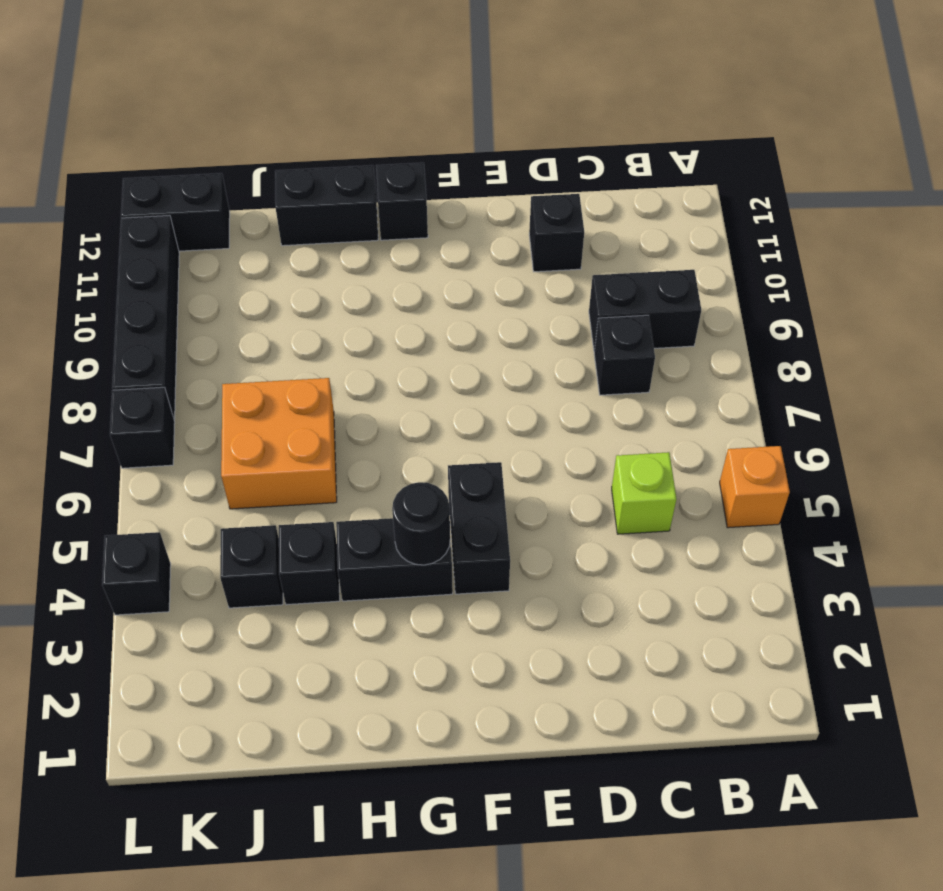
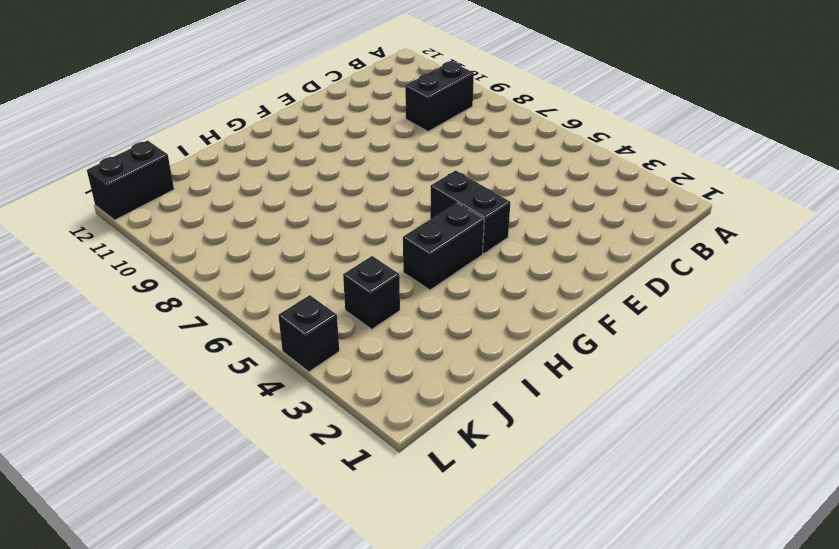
none -> orange brick A5 level 1
none -> lime brick C5 level 1
none -> black brick C8 level 1

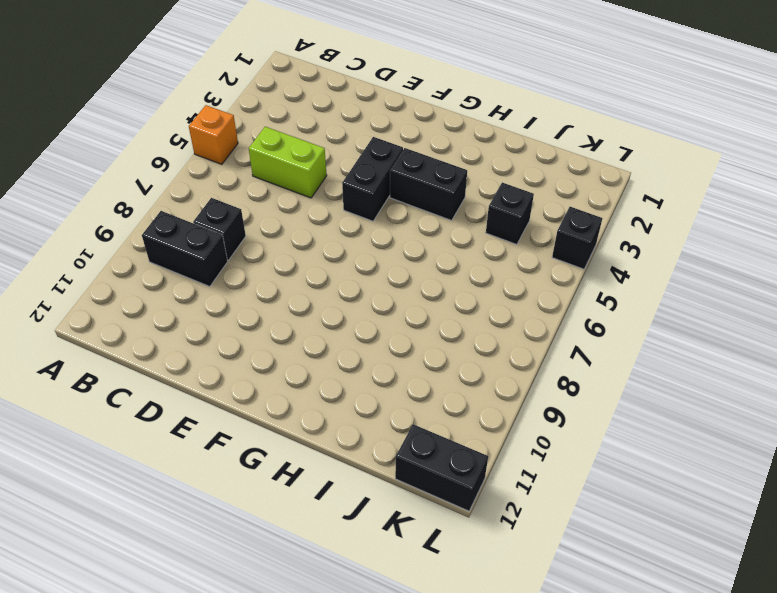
lime brick C5:D5 level 1 -> lime brick C5 level 1
none -> black brick D11 level 1
none -> black brick G12 level 1
none -> black brick H12:I12 level 1

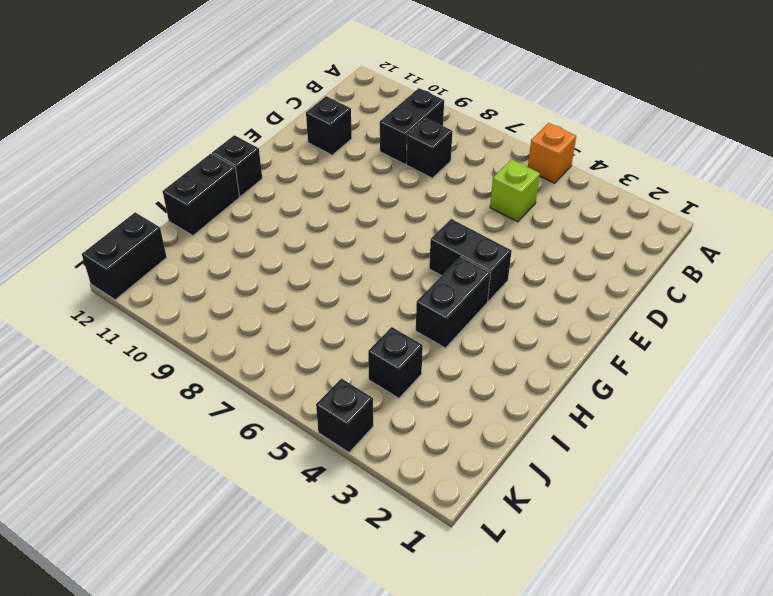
none -> black brick I4 level 1
none -> orange brick I6:J7 level 1
none -> black brick L7 level 1

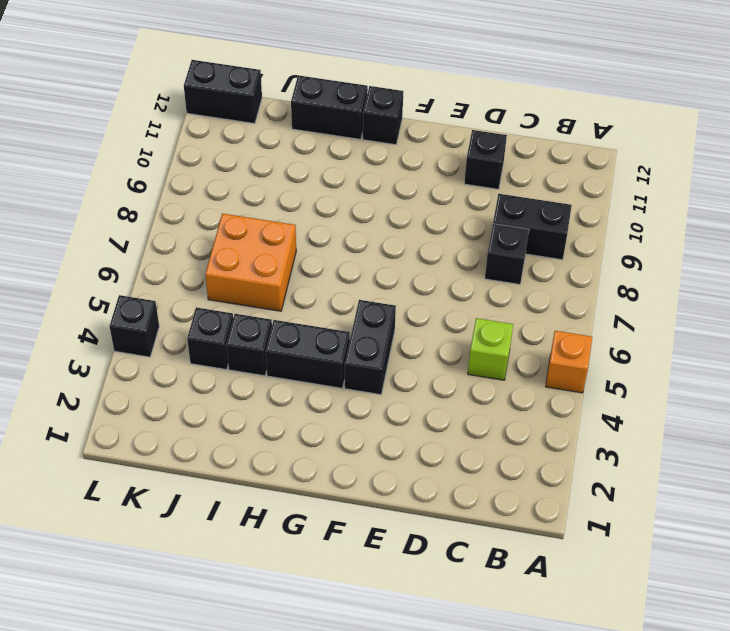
none -> black brick L7 level 1
none -> black brick L8:L11 level 1
none -> black round brick G4 level 2

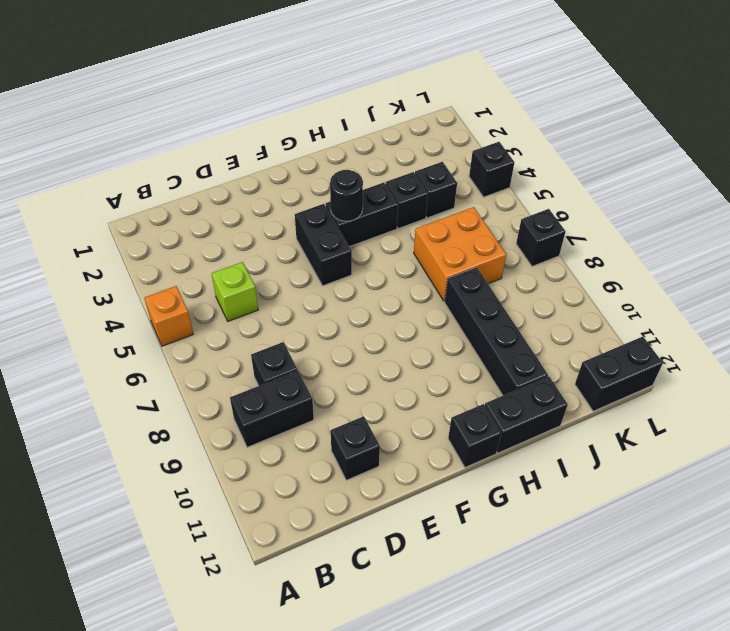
black brick I8:I11 level 1 -> black brick L8:L11 level 1

